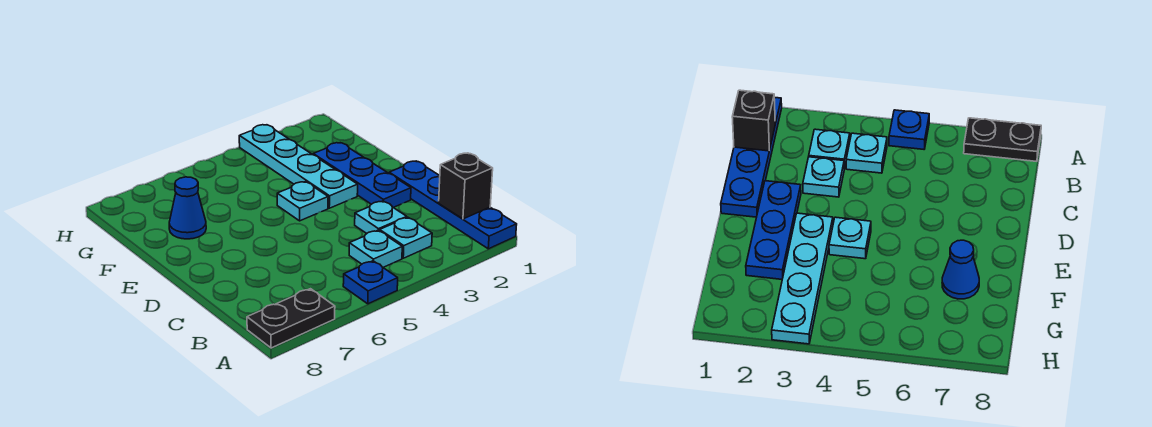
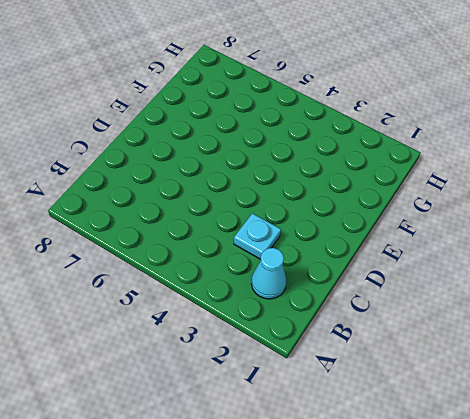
cyan cone B2 level 1 -> none
none -> blue plate A1:D1 level 1
none -> blue plate A5 level 1

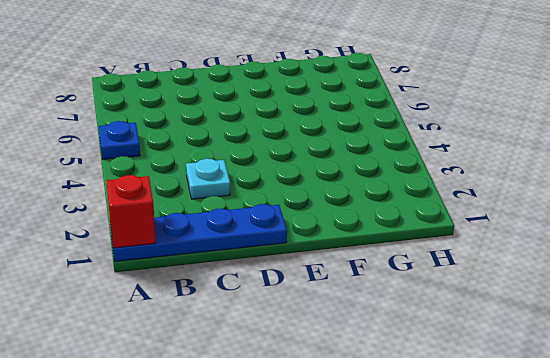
red brick A1 level 2 -> none
none -> black plate A7:A8 level 1
none -> cyan plate B3 level 1

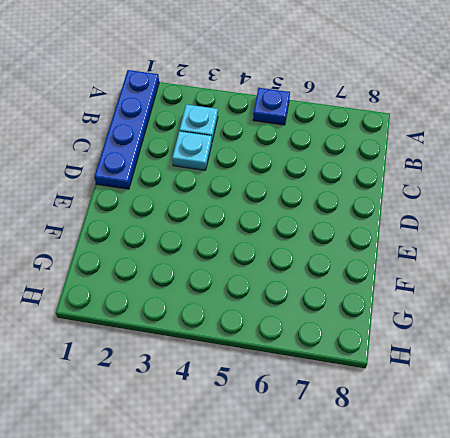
none -> black plate A7:A8 level 1
none -> cyan plate B4 level 1

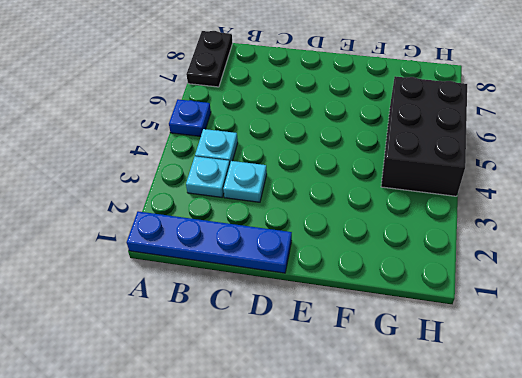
black brick G4:H6 level 1 -> none
none -> blue plate D2:F2 level 1
none -> cyan plate E3:H3 level 1

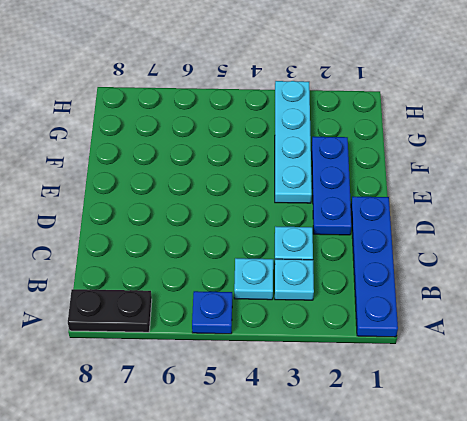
none -> cyan plate E4 level 1
none -> blue cone F7 level 1

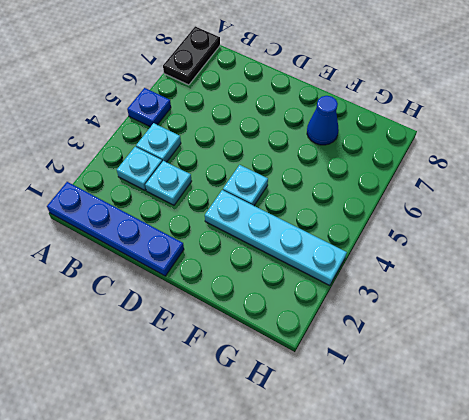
none -> blue plate D2:F2 level 1
none -> black brick B1 level 2

